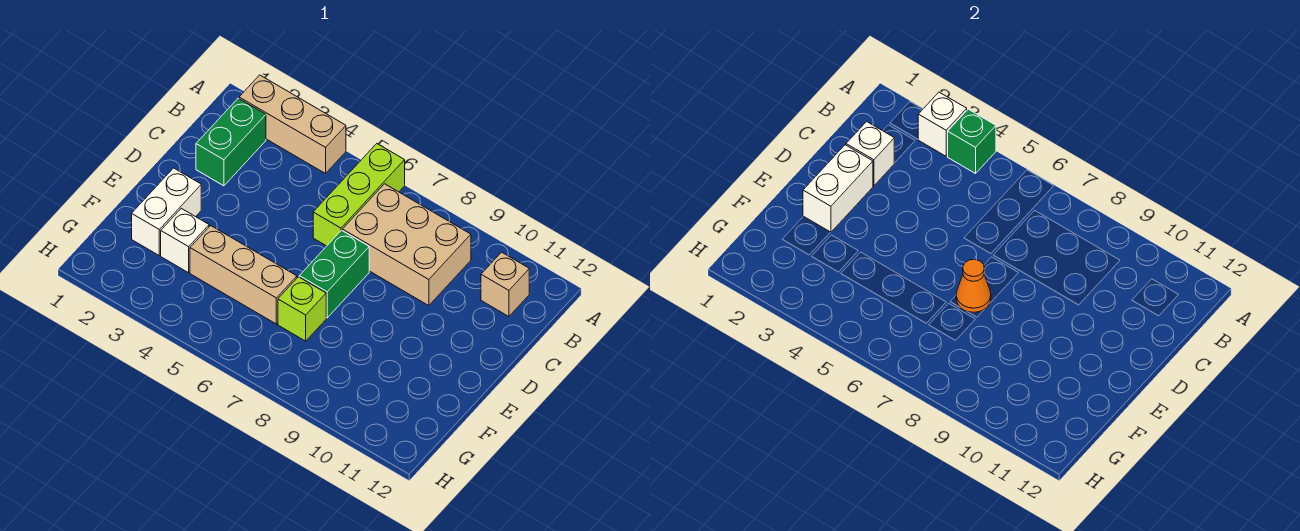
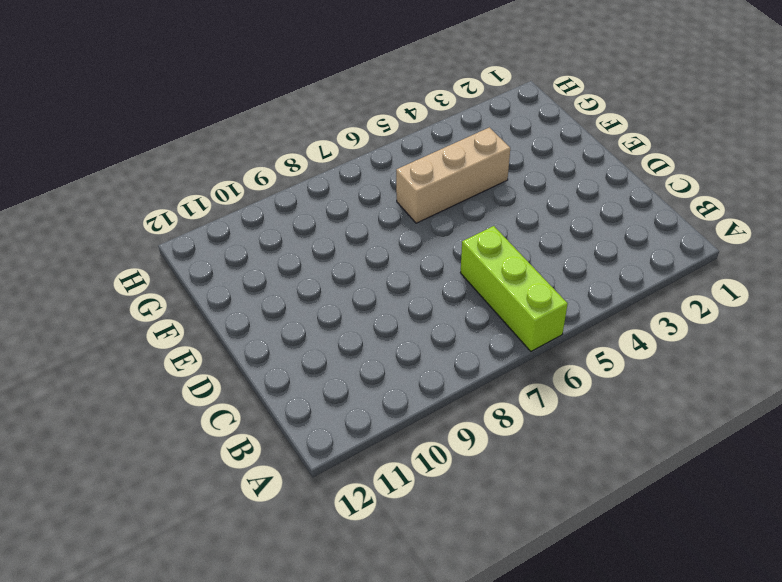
none -> tan brick A2:A4 level 1
none -> green brick B2:C2 level 1
none -> tan brick B7:C9 level 1

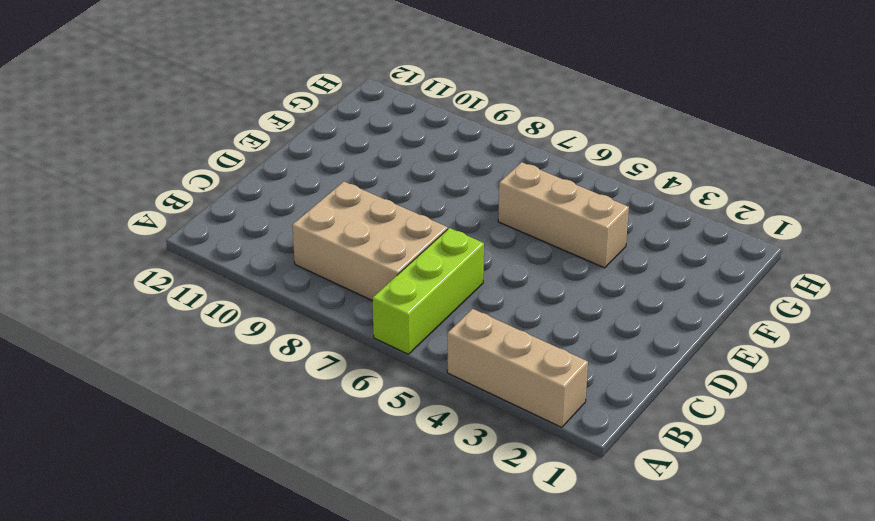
none -> green brick B2:C2 level 1
none -> tan brick B11 level 1
none -> green brick D7:E7 level 1

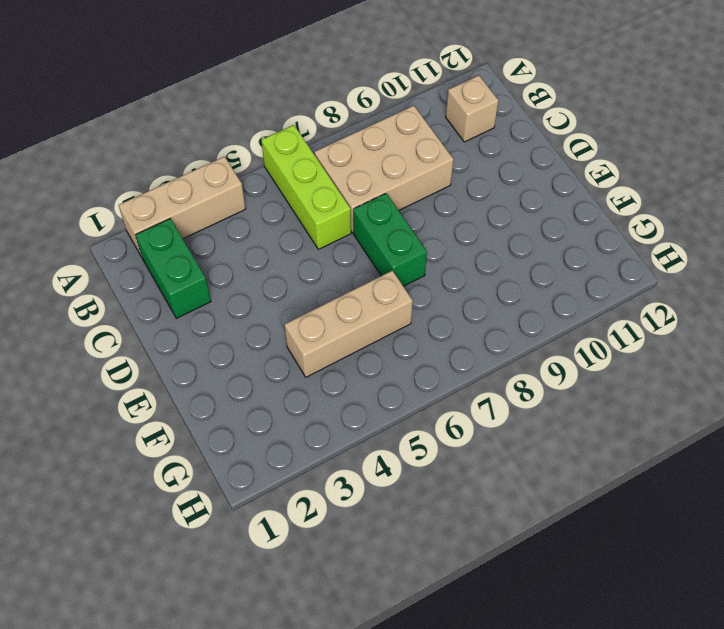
none -> white brick E2:F2 level 1
none -> white brick F3 level 1
none -> lime brick F7 level 1

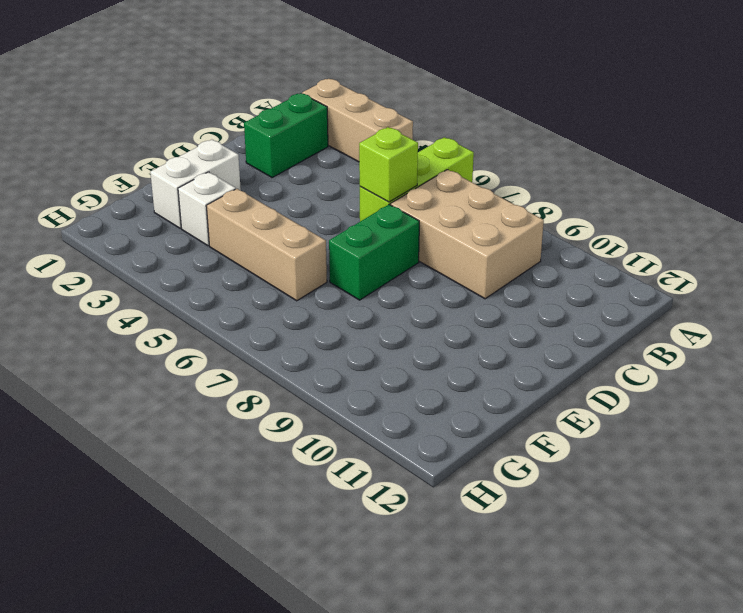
lime brick C6 level 2 -> lime brick F7 level 1
none -> tan brick B11 level 1
none -> white brick A3 level 2
none -> green brick A4 level 2

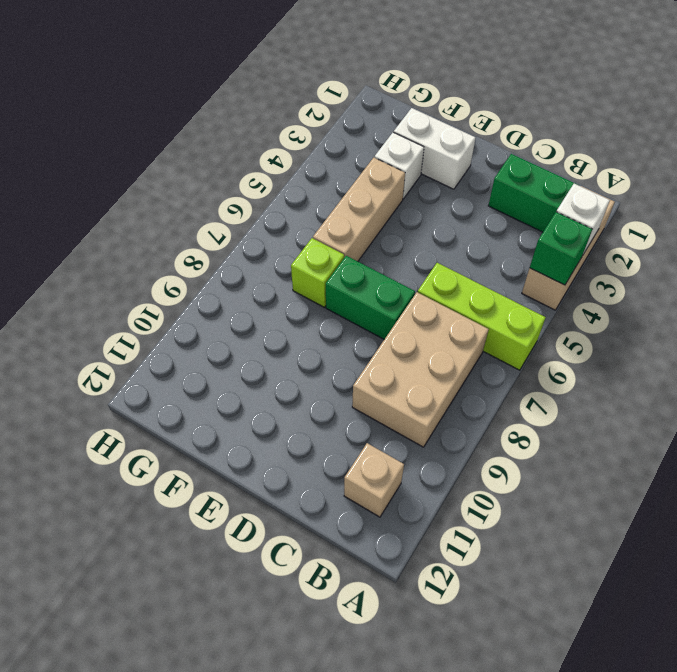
none -> white brick C2 level 2
none -> white brick D2:E2 level 2
none -> orange cone E7 level 2

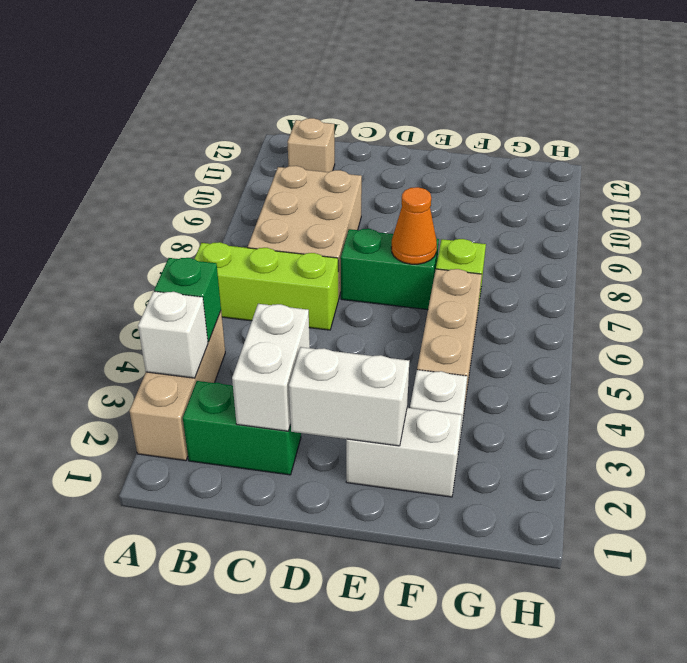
white brick C2:C3 level 2 -> white brick C2 level 2

